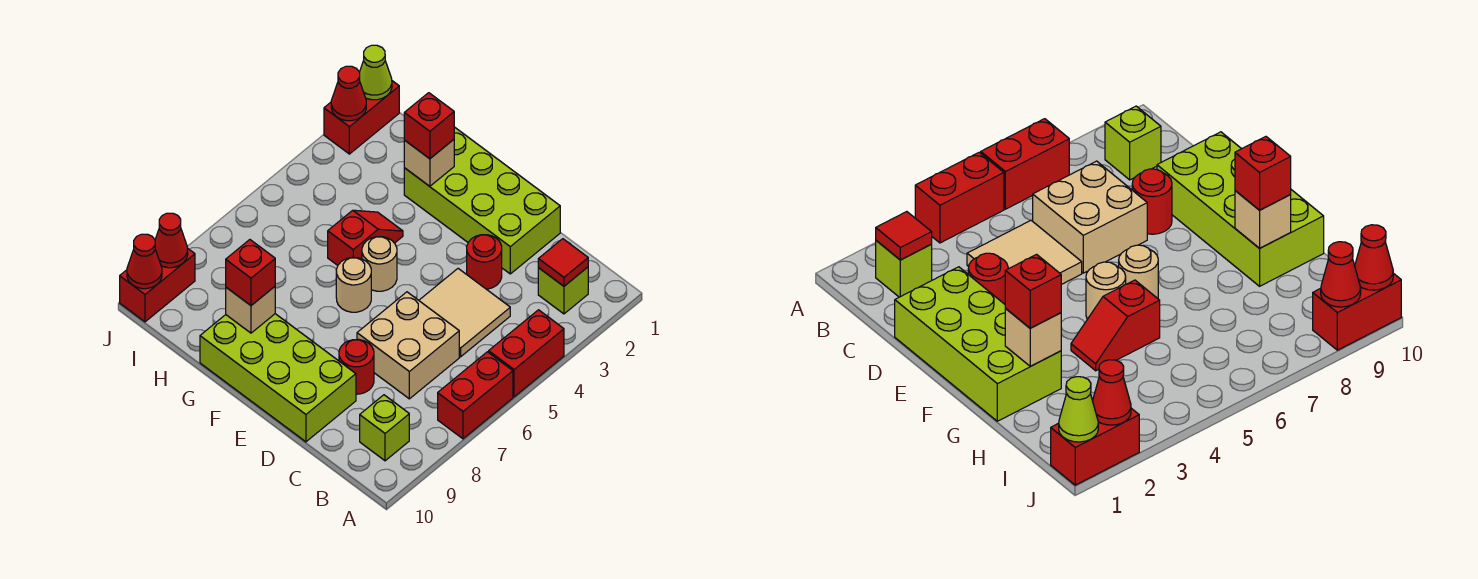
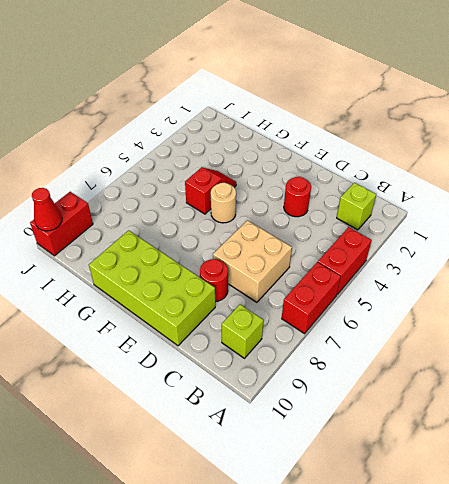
none -> tan tile C4:D5 level 1
none -> lime brick D1:G2 level 1
none -> tan round brick F6 level 1

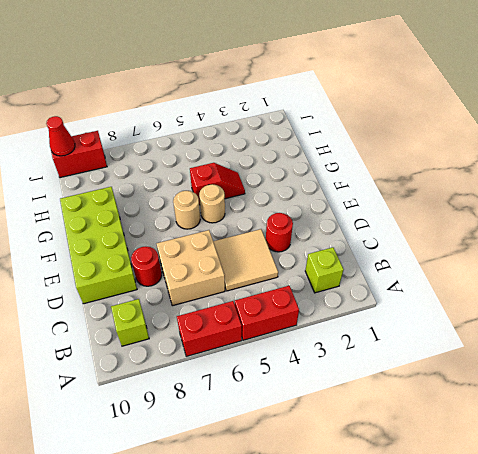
none -> lime brick D1:G2 level 1
none -> red brick J1:J2 level 1
none -> red tile B2 level 2

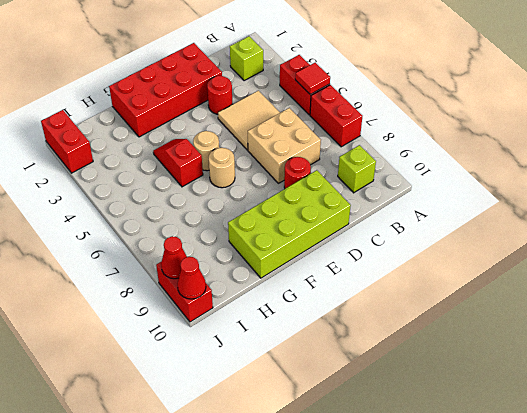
red tile A5 level 2 -> red tile B2 level 2
red brick D1:G2 level 1 -> lime brick D1:G2 level 1
none -> tan brick G2 level 2
none -> tan brick G9 level 2
none -> lime cone J1 level 2

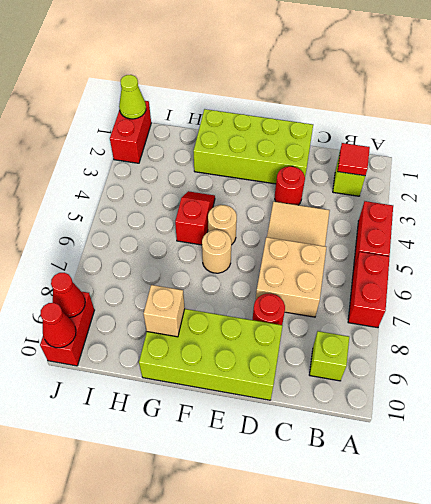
none -> tan brick G2 level 2
none -> red cone J2 level 2
none -> red brick G2 level 3

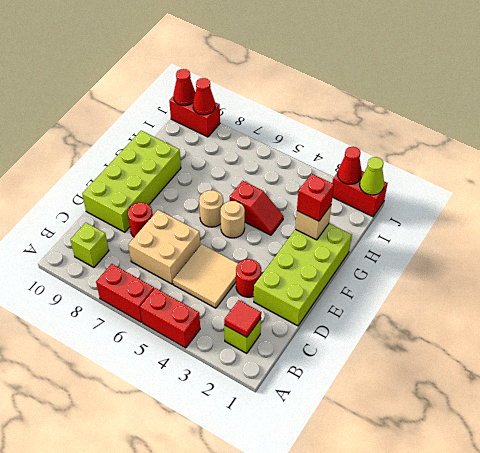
none -> tan brick G9 level 2
none -> red brick G9 level 3

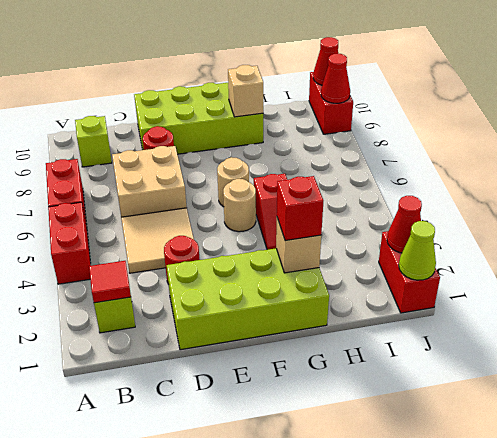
none -> red brick G9 level 3

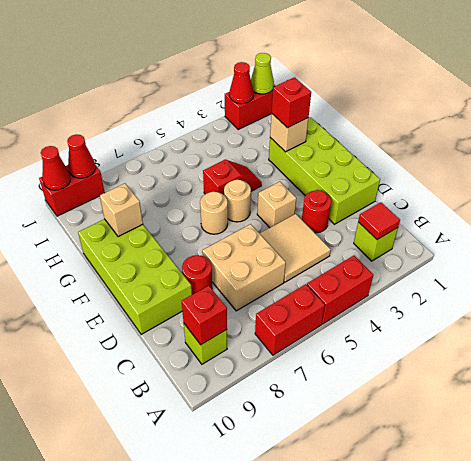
red brick B9 level 2 -> red brick G9 level 3
tan brick E4 level 1 -> none

